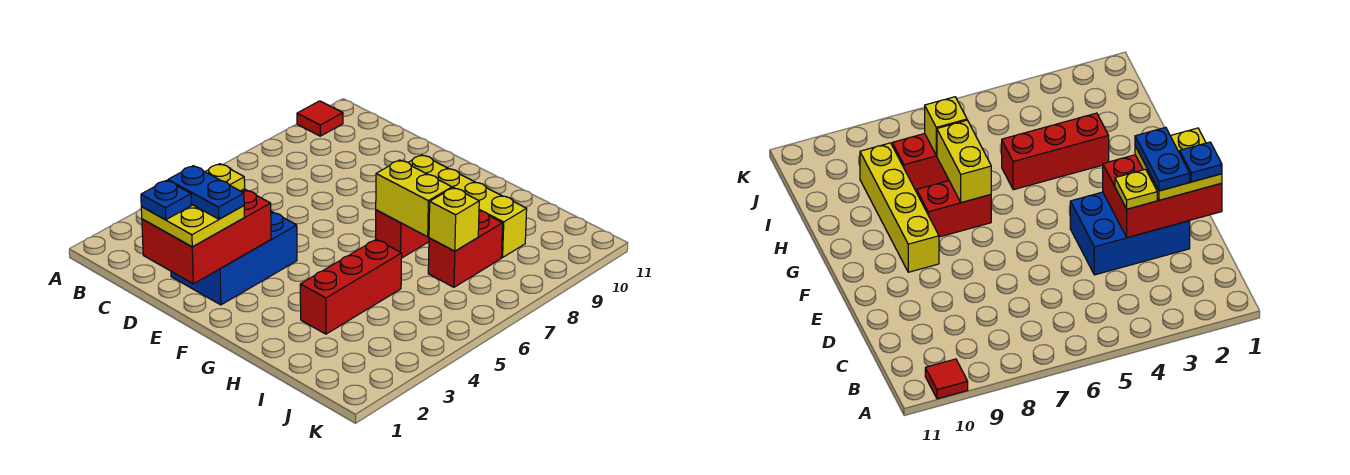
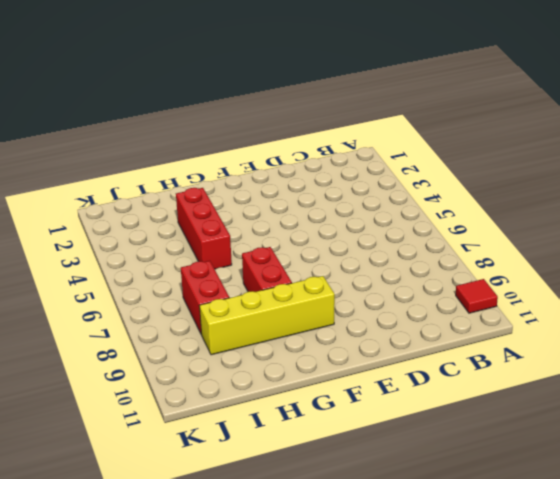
none -> blue brick D2:E4 level 1
none -> red brick D1:E3 level 2
none -> yellow brick G7:H7 level 2

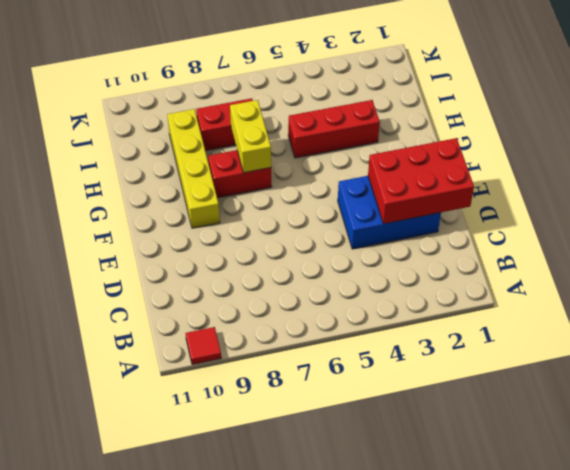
none -> yellow brick I7 level 2
none -> yellow plate D1:E2 level 3
none -> yellow plate D3 level 3

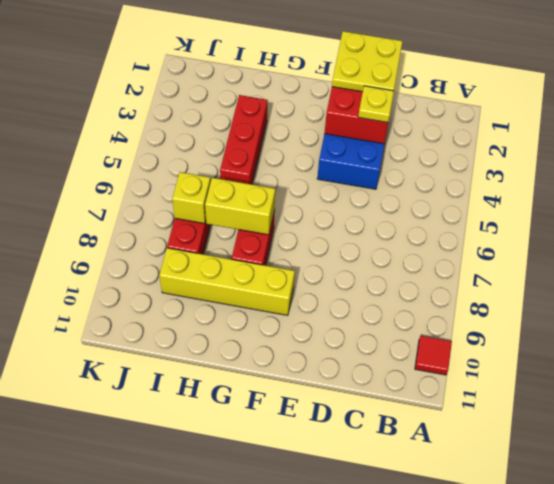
none -> blue plate D1 level 4
none -> blue plate D2:E2 level 4

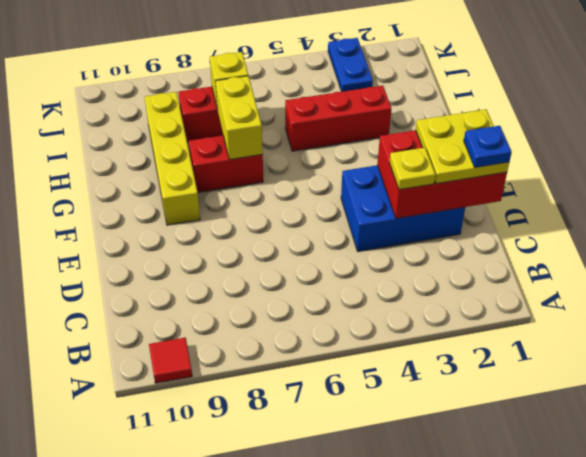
blue plate J3:K3 level 1 -> blue plate D2:E2 level 4

